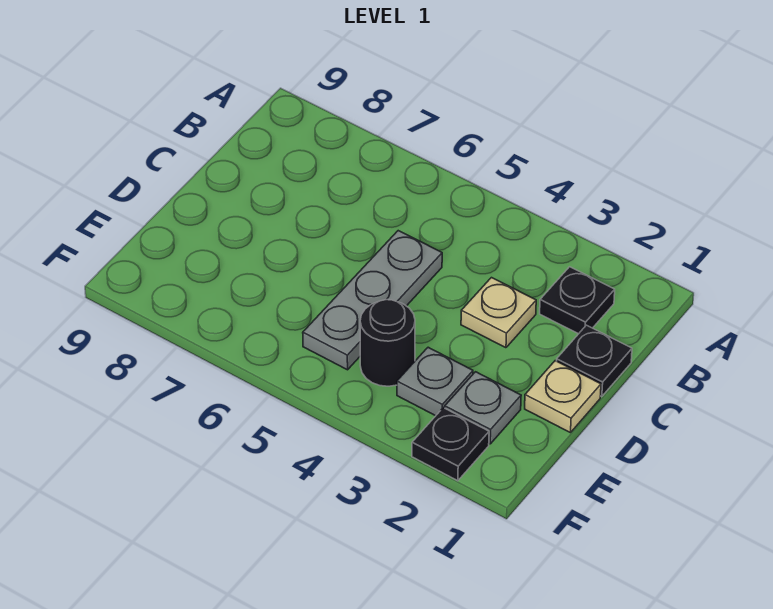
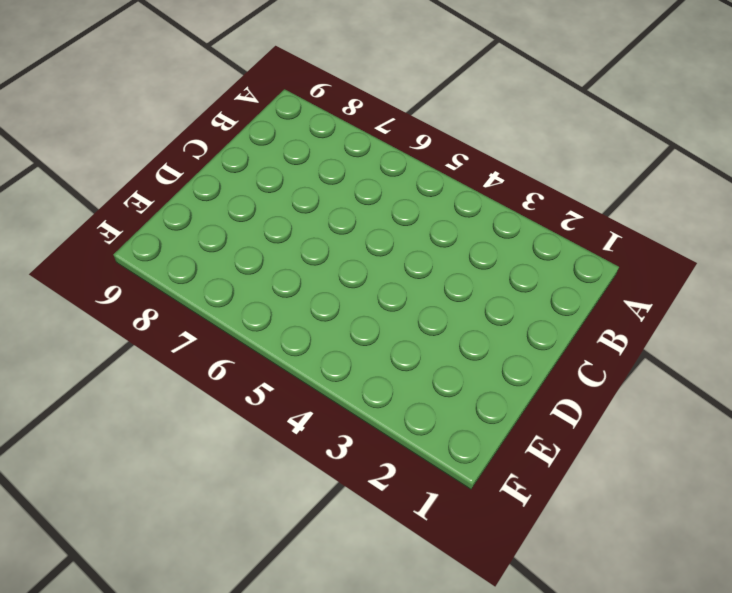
none -> black plate B2 level 1
none -> black plate C1 level 1

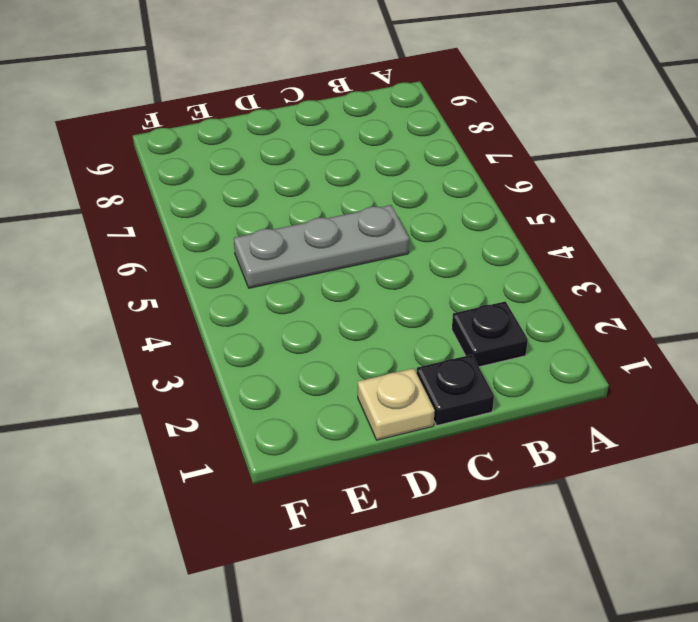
none -> tan plate C3 level 1
none -> grey plate E2 level 1

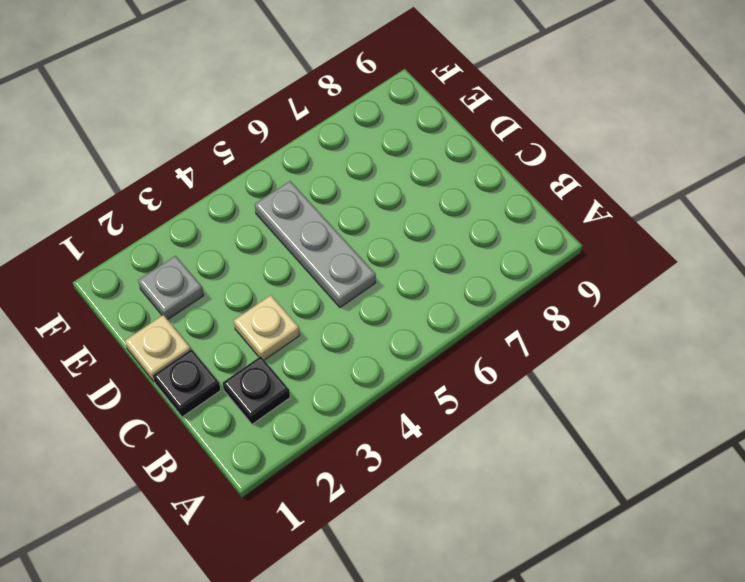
none -> grey plate E3 level 1
none -> black round brick E4 level 1

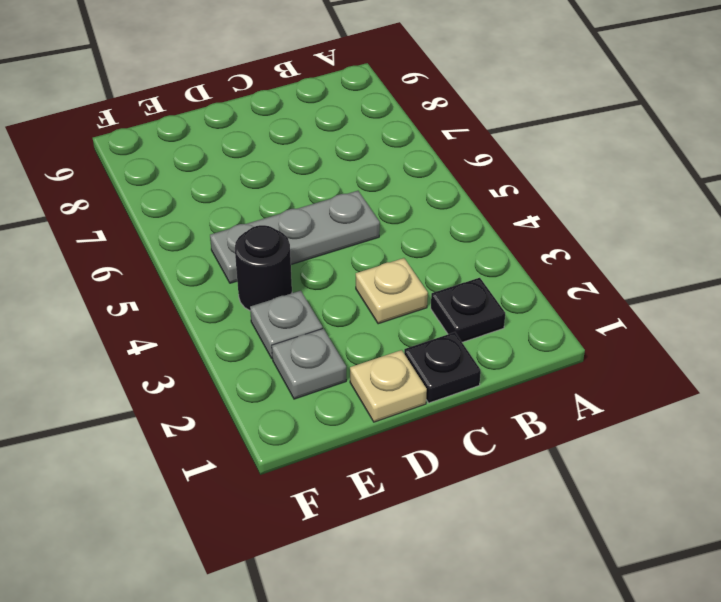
none -> black plate F2 level 1

